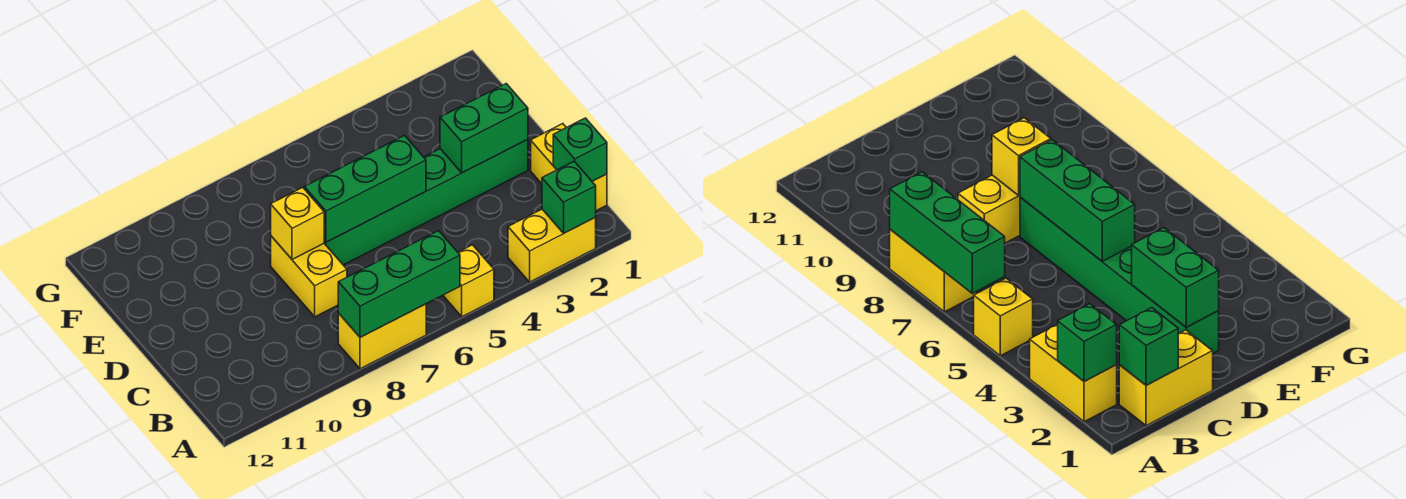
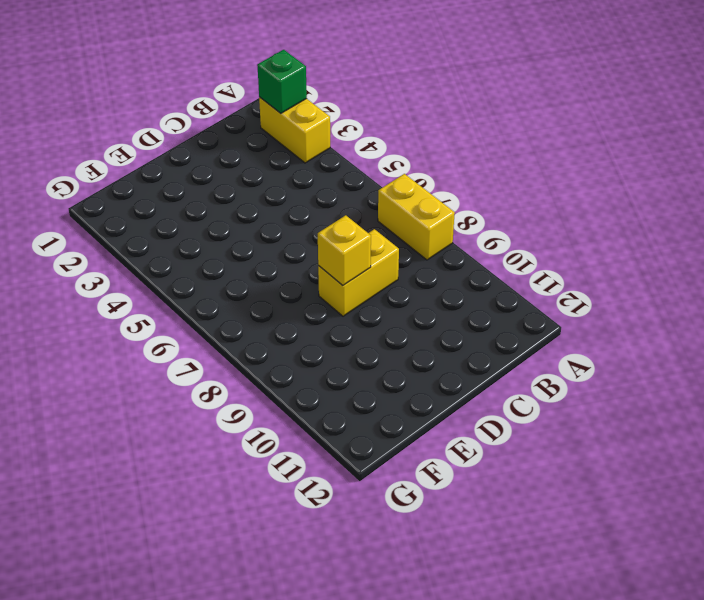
none -> yellow brick A5 level 1
none -> yellow brick B1:C1 level 1
none -> green brick D2:D7 level 1

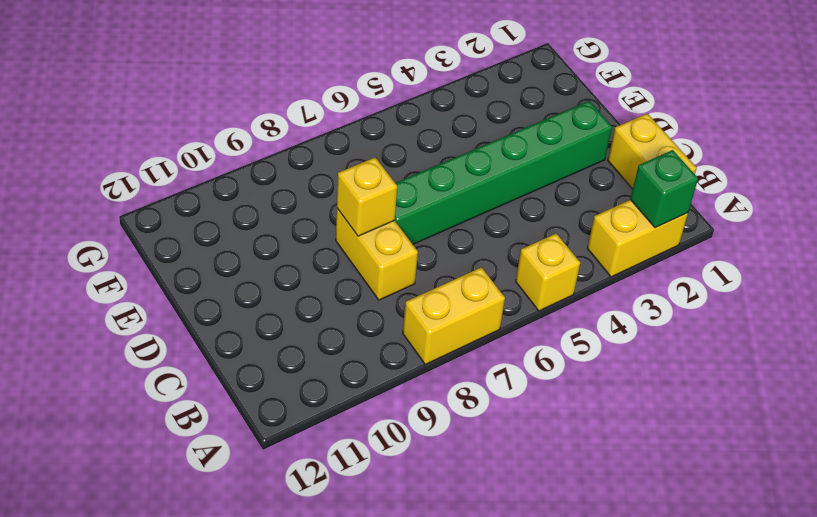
none -> green brick A6:A8 level 2
none -> green brick B1 level 2
none -> green brick D2:D3 level 2

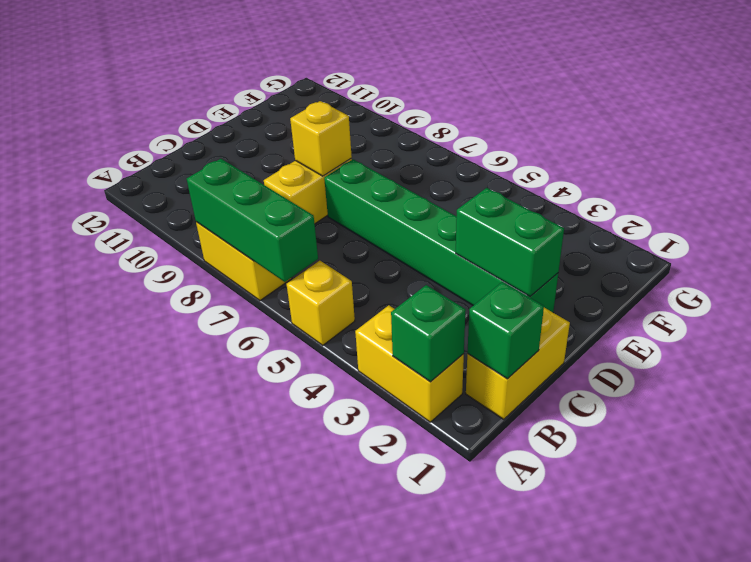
none -> green brick D5:D7 level 2

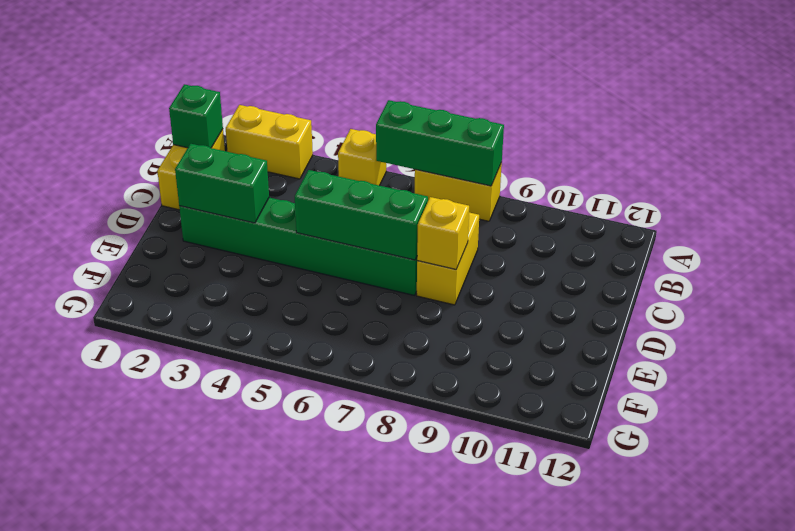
none -> green brick A2 level 2

